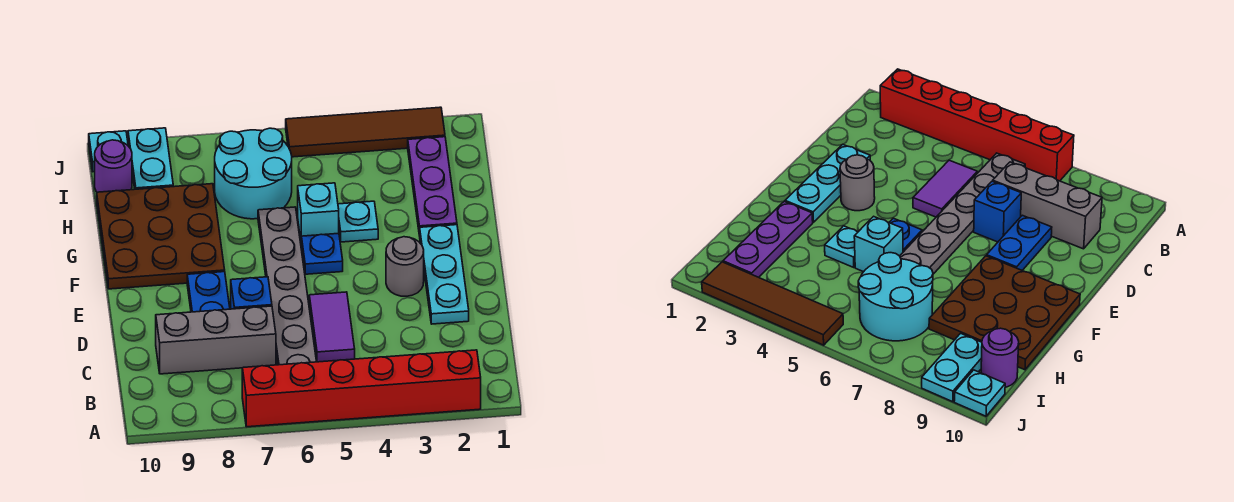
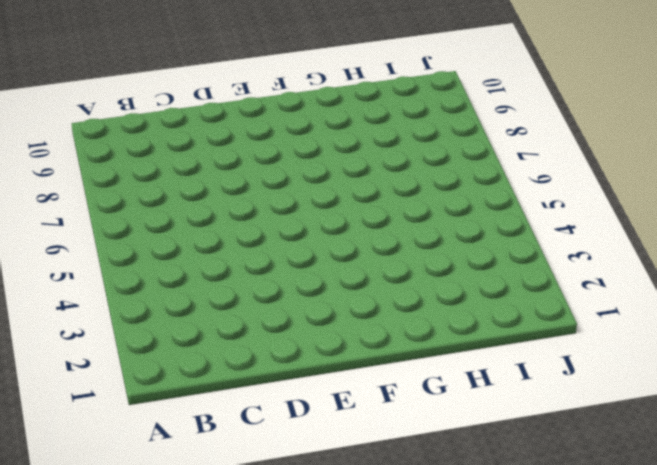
none -> red brick A2:A7 level 1
none -> grey plate B6:G6 level 1
none -> purple tile C5:D5 level 1

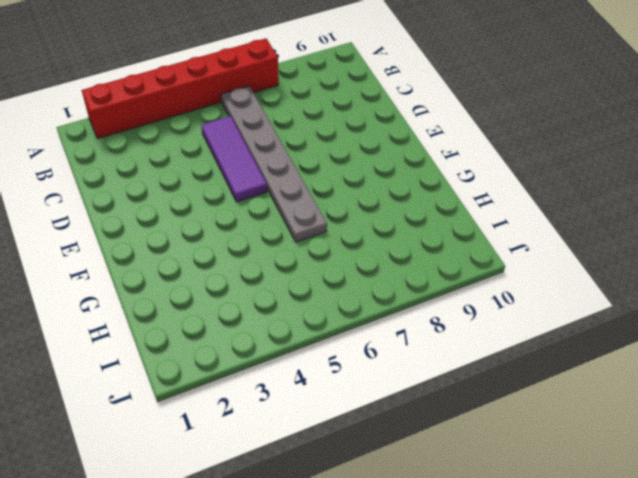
purple tile C5:E5 level 1 -> purple tile C5:D5 level 1
none -> grey brick C7:C9 level 1
none -> cyan plate D2:F2 level 1
none -> blue brick D7 level 1

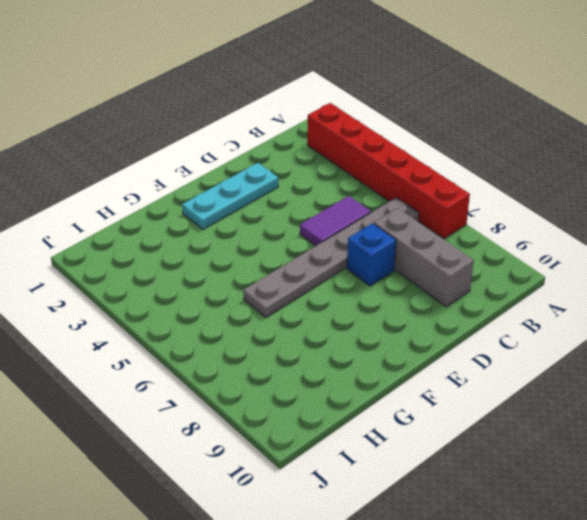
none -> blue plate D8:E8 level 1
none -> grey round brick E3 level 1
none -> blue plate F5 level 1

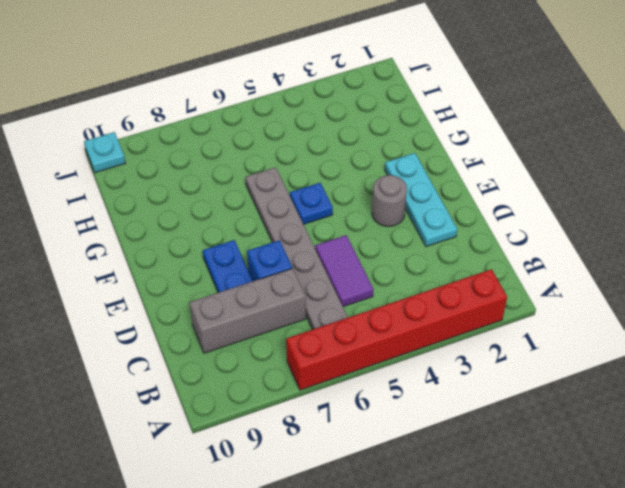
none -> brown plate F8:H10 level 1
none -> purple plate G2:I2 level 1
none -> cyan plate G4 level 1

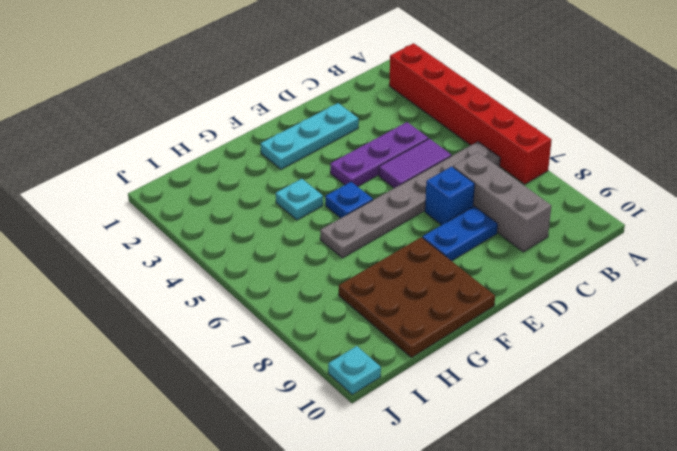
purple plate C4:E4 level 1 -> purple plate G2:I2 level 1
none -> grey round brick E3 level 1
none -> cyan brick G5 level 1
none -> cyan round brick H6:I7 level 1

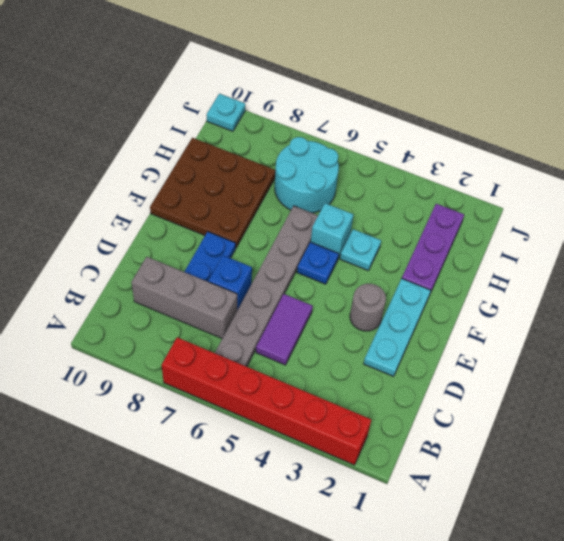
none -> cyan plate I9:J9 level 1
none -> purple round brick I10 level 1
none -> brown tile J2:J5 level 1

